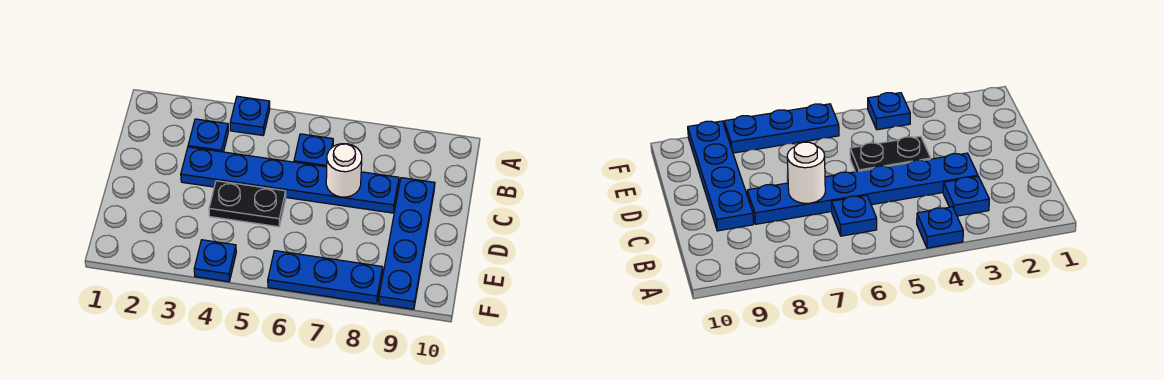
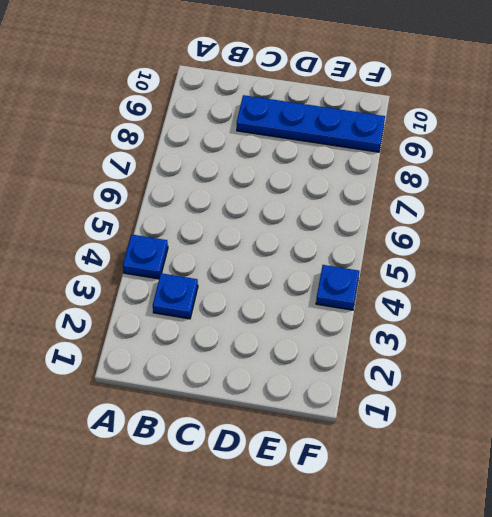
none -> blue plate B6 level 1
none -> blue plate C3:C8 level 1

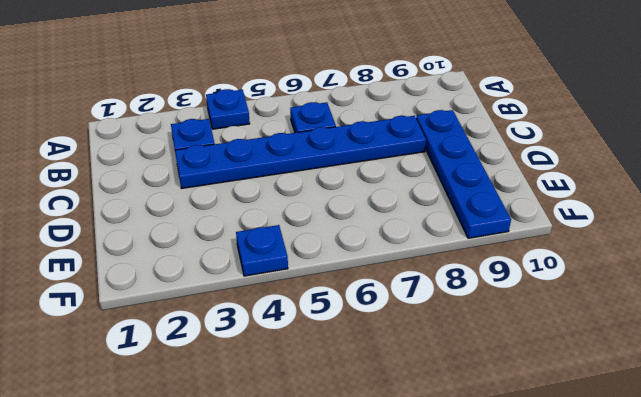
none -> black plate D4:D5 level 1
none -> blue plate F6:F8 level 1

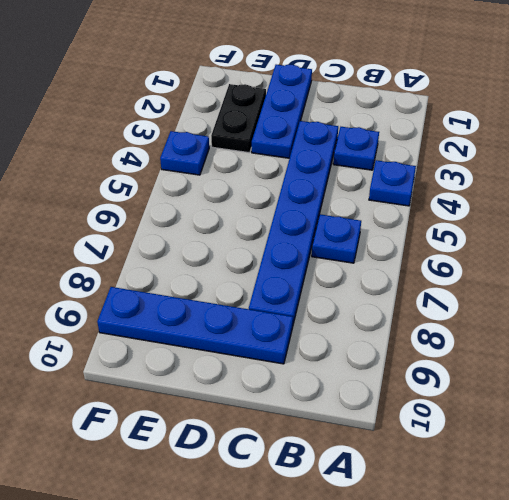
blue plate D1:D3 level 1 -> blue plate F6:F8 level 1
black plate E2:E3 level 1 -> black plate D4:D5 level 1
none -> white round brick C7 level 2

